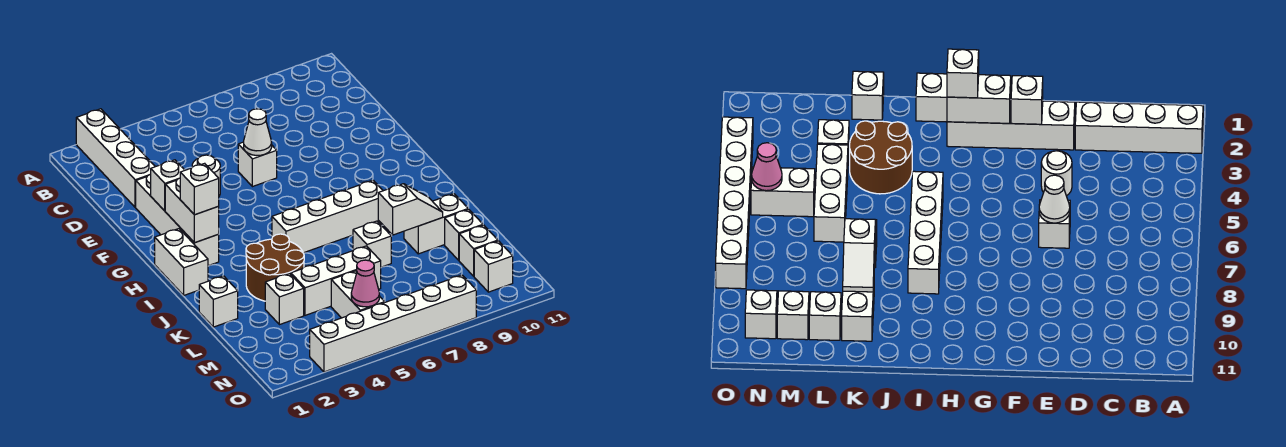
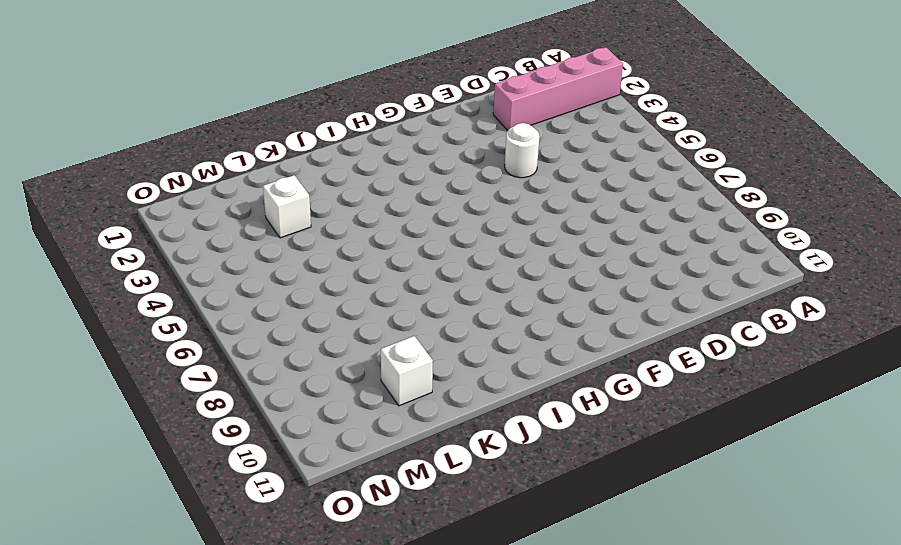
pink brick A2:D2 level 1 -> white brick A2:D2 level 1
none -> white brick E2:H2 level 1
none -> white brick E6 level 1
none -> white brick H1:I1 level 1

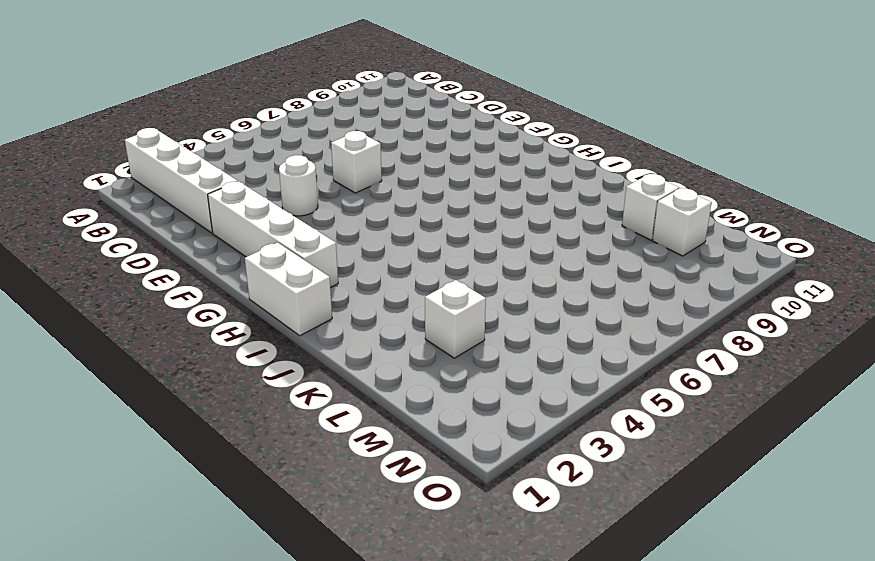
none -> white brick I5:I8 level 1
none -> brown round brick J3:K4 level 1
none -> white brick K1 level 1

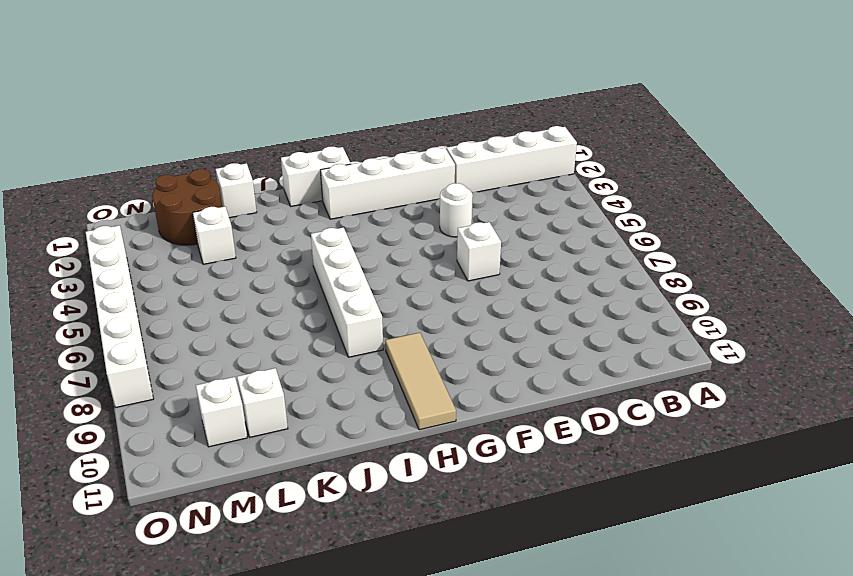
tan tile H9:H11 level 1 -> none
brown round brick L1:M2 level 1 -> brown round brick J3:K4 level 1
none -> white brick K7 level 1
none -> white brick K9:K10 level 1
none -> white brick L4:L6 level 1

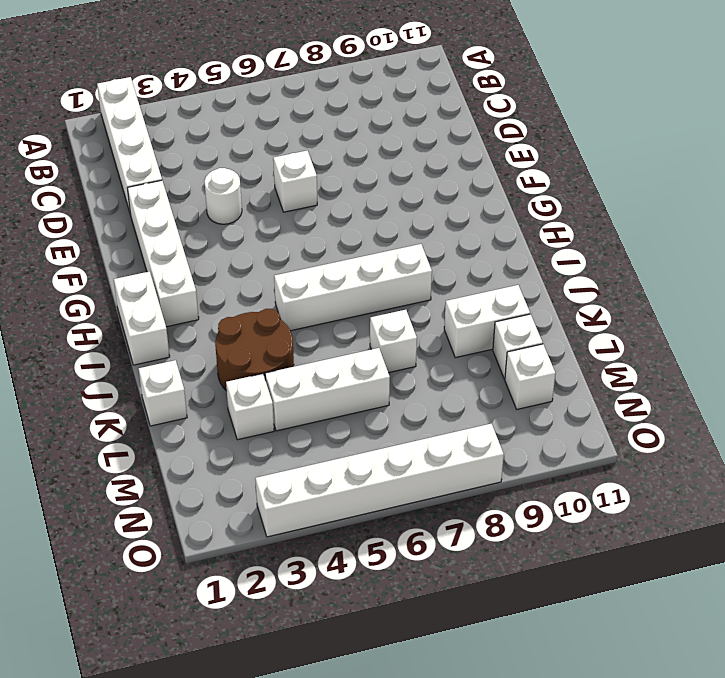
none -> white brick M5:N5 level 1
none -> white brick N10 level 1
none -> white cone E6 level 2

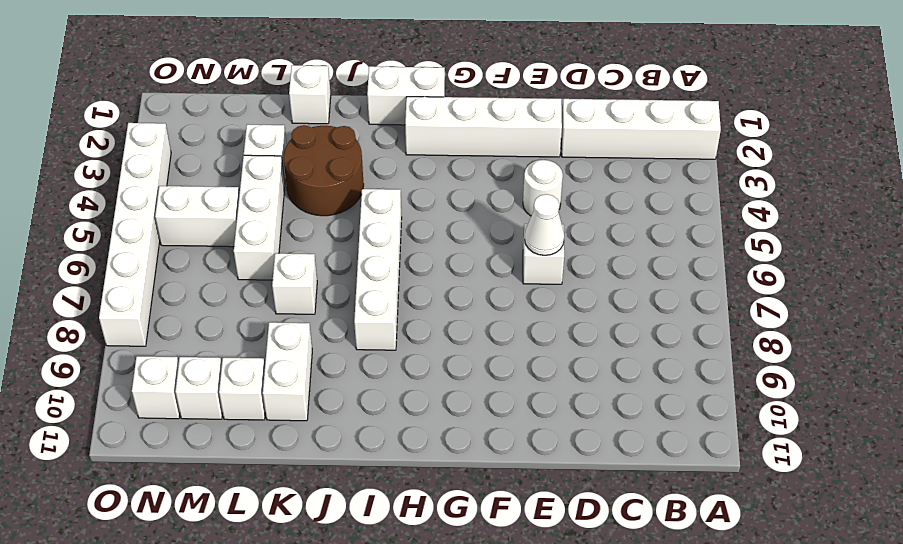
none -> white brick F2 level 2
none -> white brick G2:H2 level 2
none -> white slope K8:K9 level 2 top 8

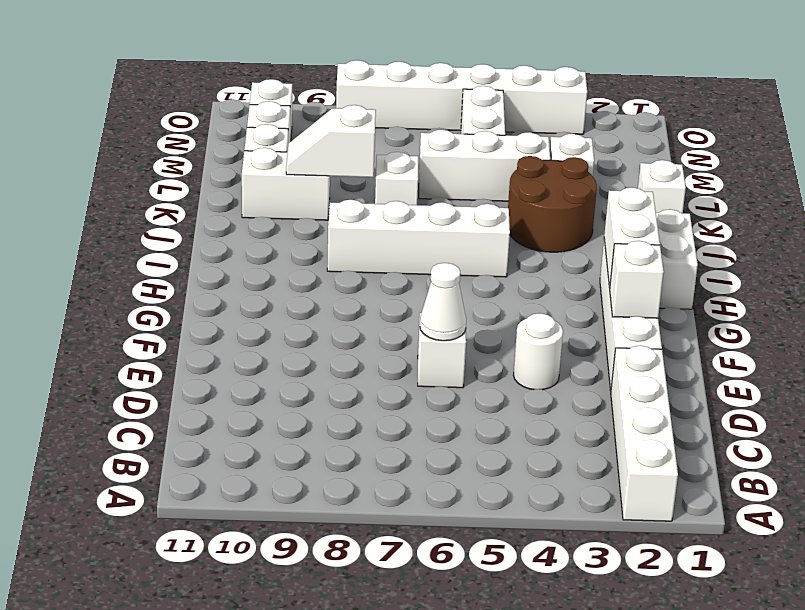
none -> pink cone N5 level 2
none -> white brick H2 level 3

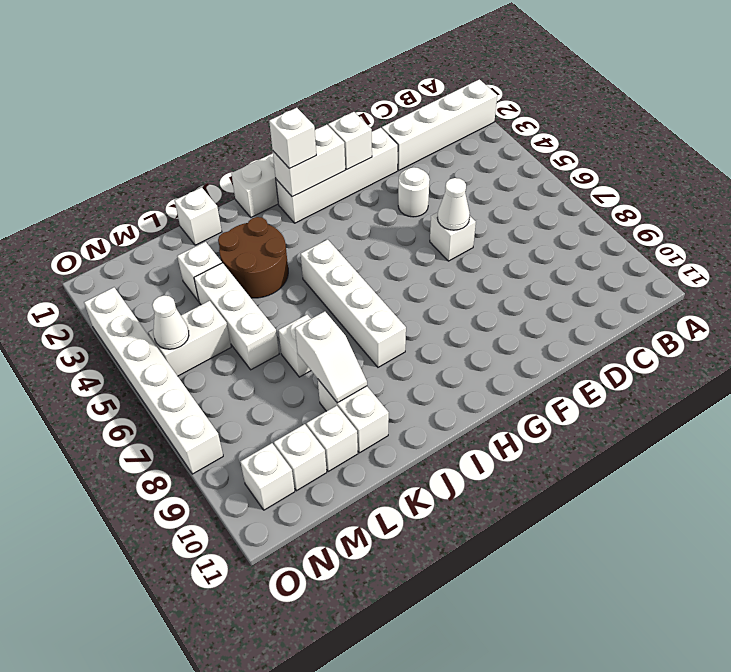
white cone N5 level 2 -> pink cone N5 level 2

